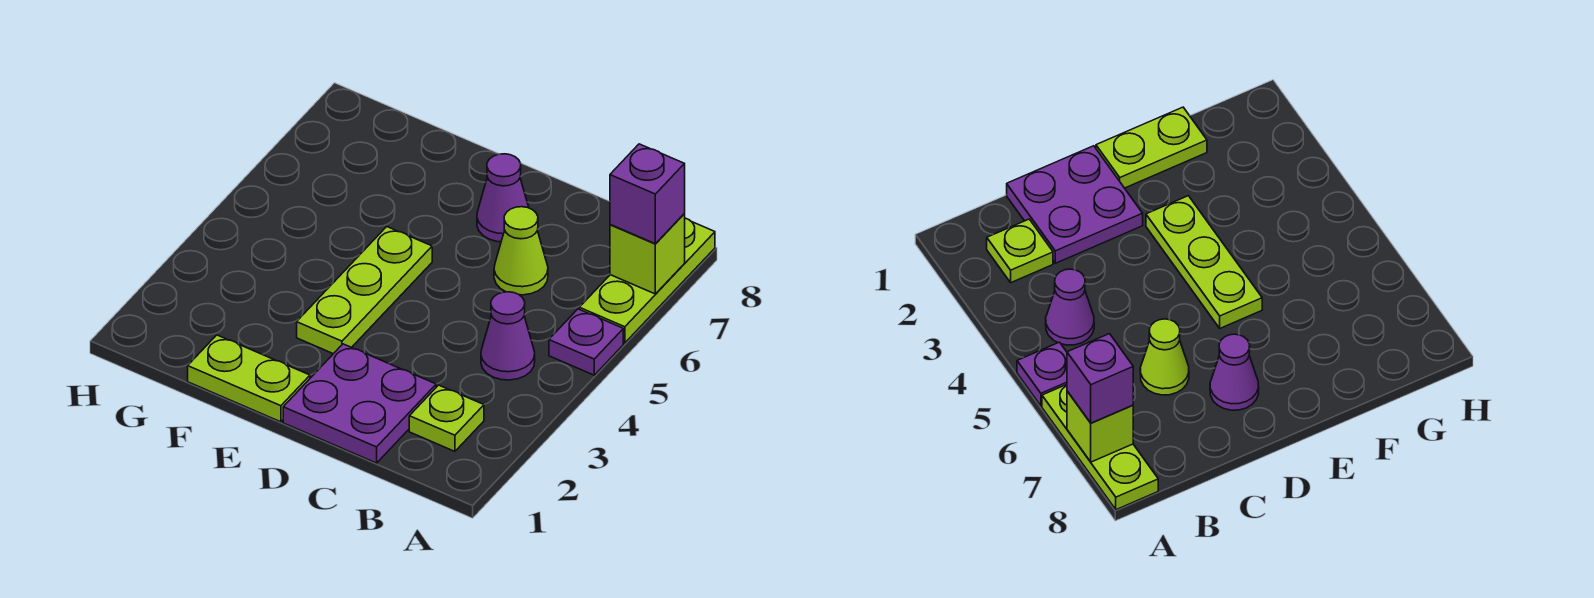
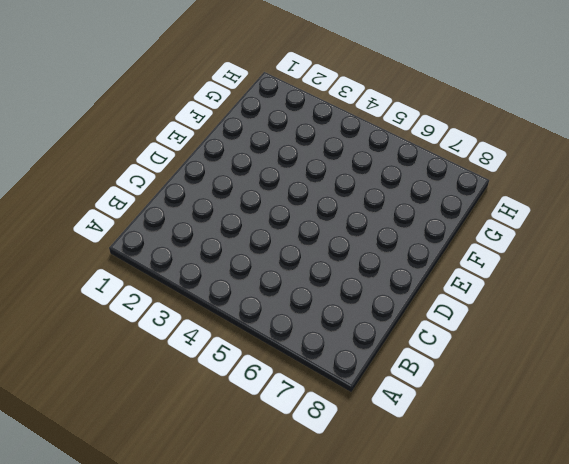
none -> purple plate A5 level 1
none -> lime plate A6:A8 level 1

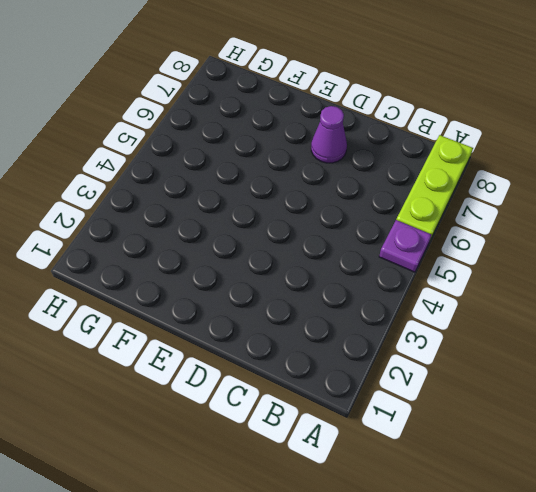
none -> lime plate B2 level 1
none -> purple cone B4 level 1

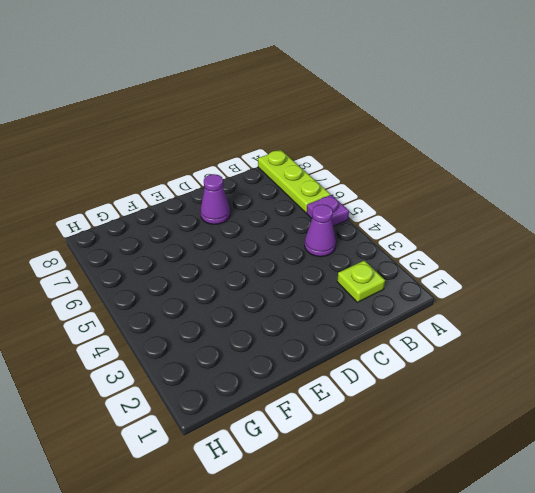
none -> purple plate C1:D2 level 1
none -> lime cone C6 level 1

